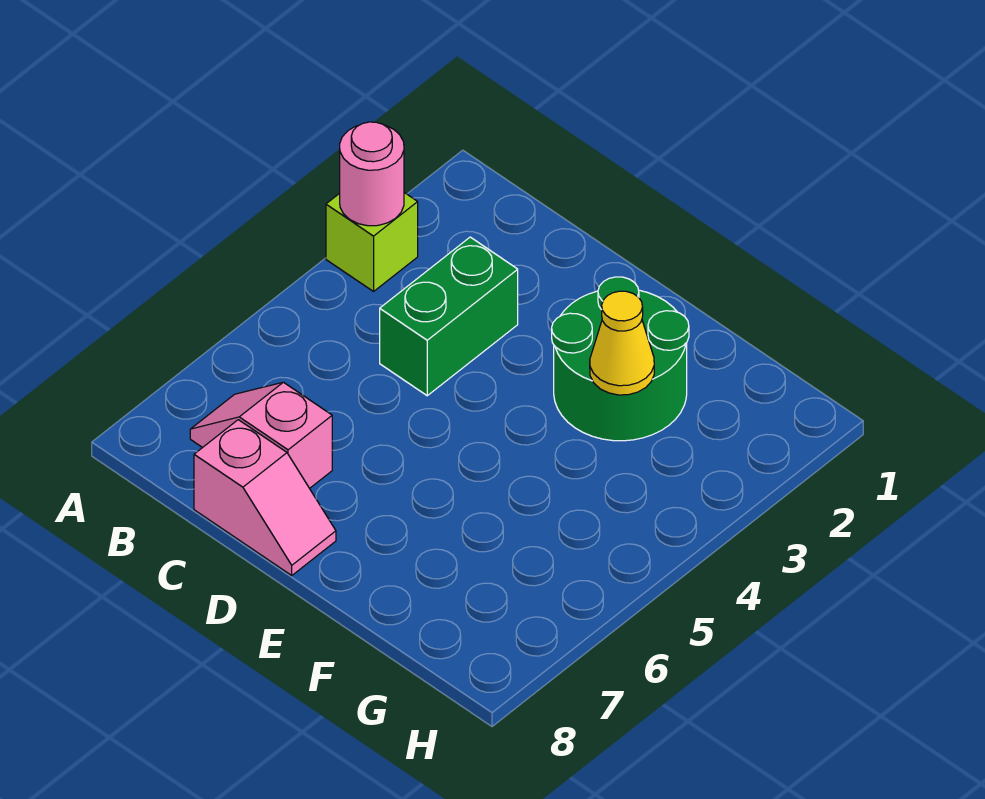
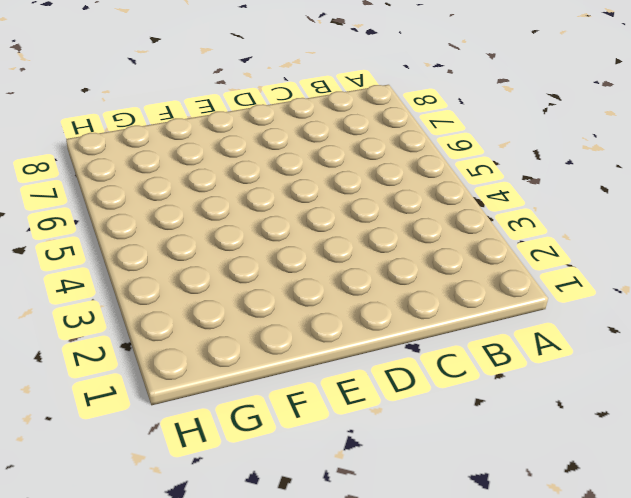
none -> lime brick A3 level 1
none -> pink slope B7:C7 level 1 top C

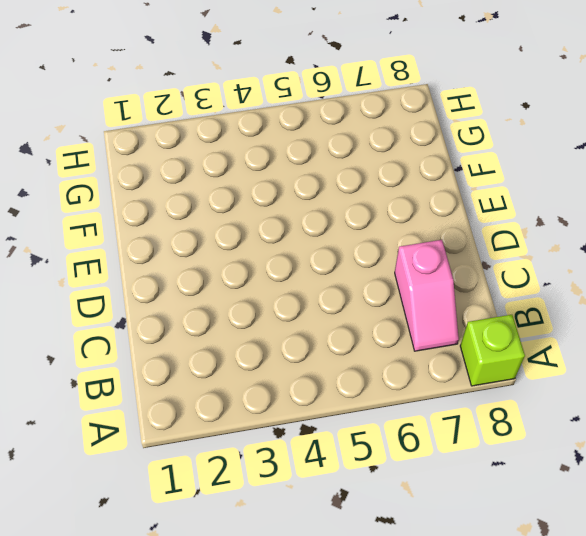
lime brick A8 level 1 -> lime brick A3 level 1
none -> green brick C3:C4 level 1
none -> pink slope C8:D8 level 1 top C

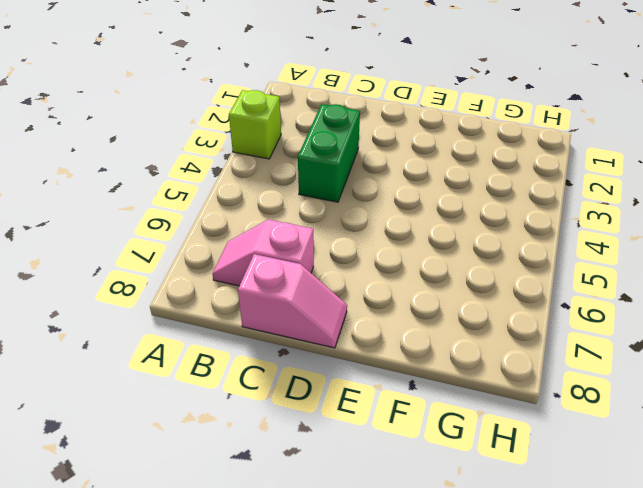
none -> green round brick E2:F3 level 1
none -> pink round brick A3 level 2

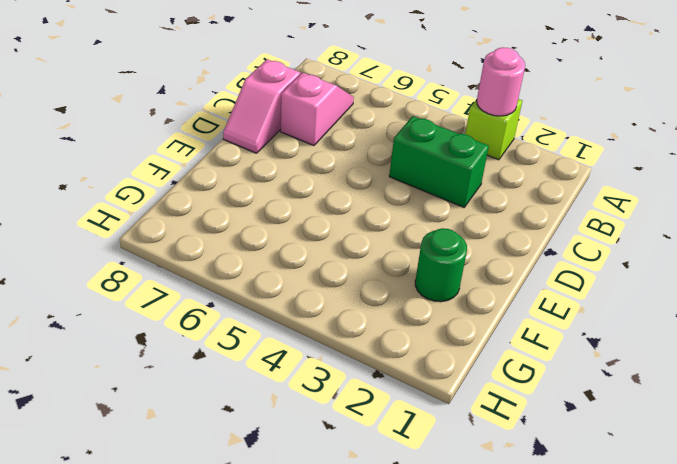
green round brick F2 level 1 -> green round brick E2:F3 level 1
none -> yellow cone F3 level 2

